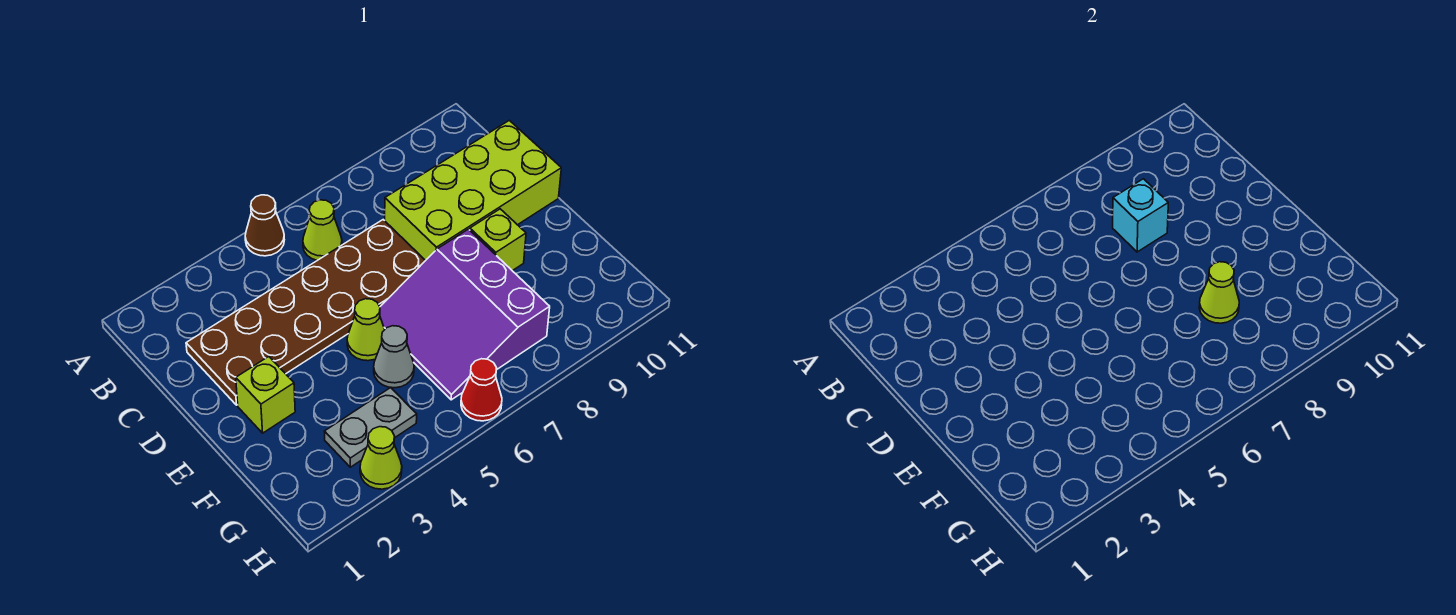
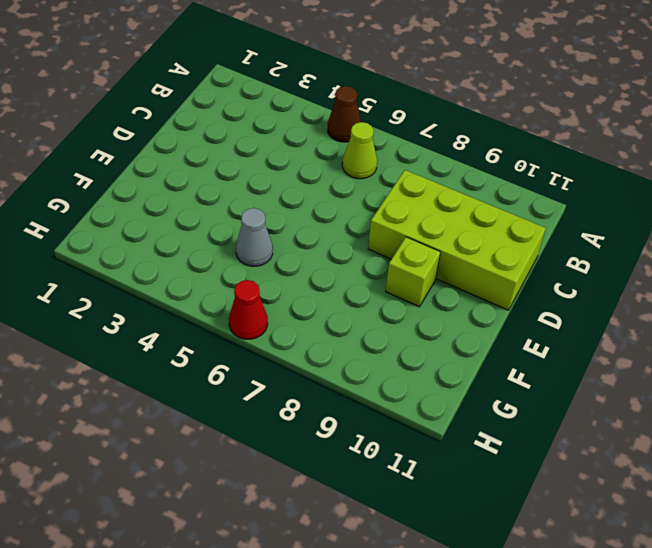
none -> brown plate C2:D7 level 1
none -> lime brick E2 level 1
none -> lime cone E5 level 1

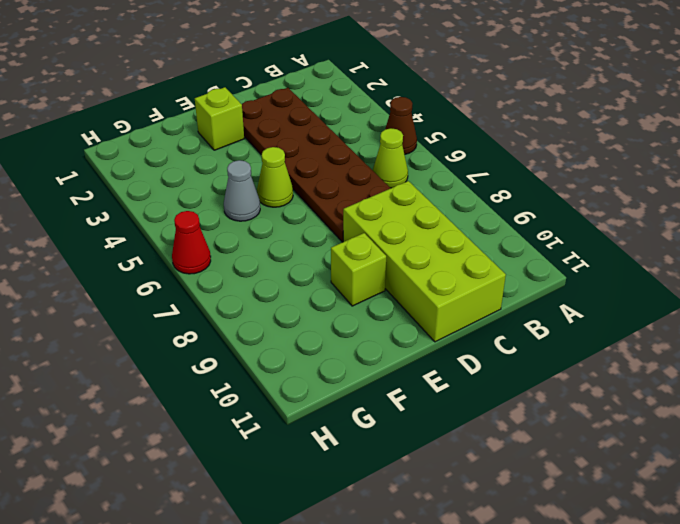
none -> purple slope E6:G8 level 1 top 8
none -> grey plate G3:G4 level 1
none -> lime cone H3 level 1

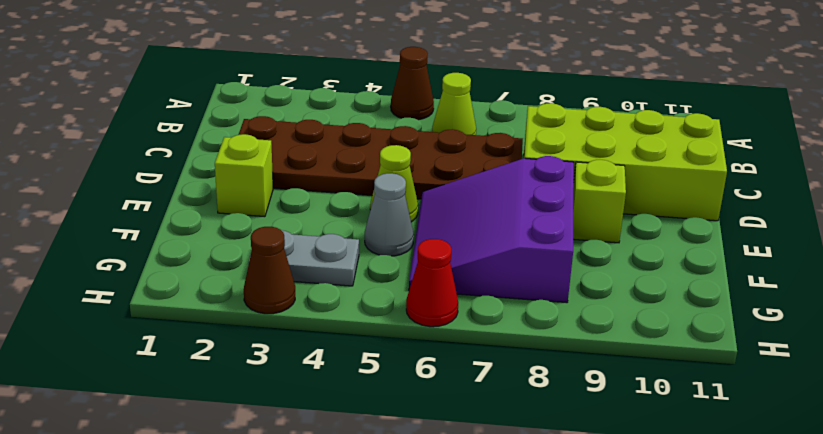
brown cone H3 level 1 -> lime cone H3 level 1
none -> cyan brick C8 level 2
none -> lime cone F8 level 2

